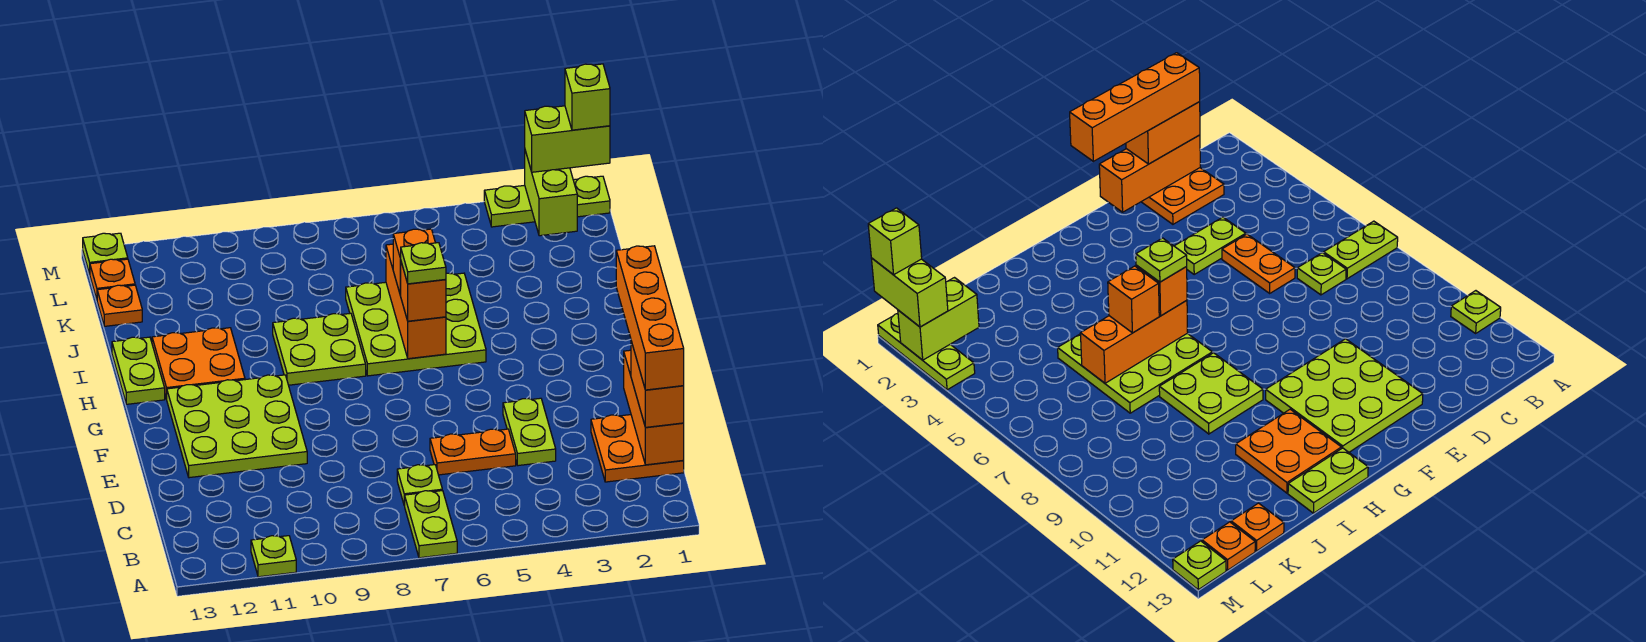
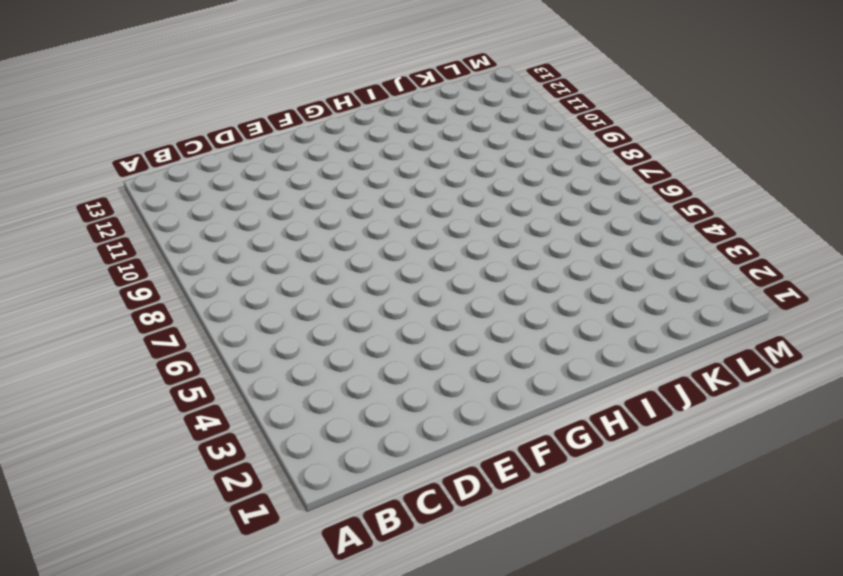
none -> lime plate A7:B7 level 1
none -> lime plate A11 level 1
none -> orange plate C1:D2 level 1

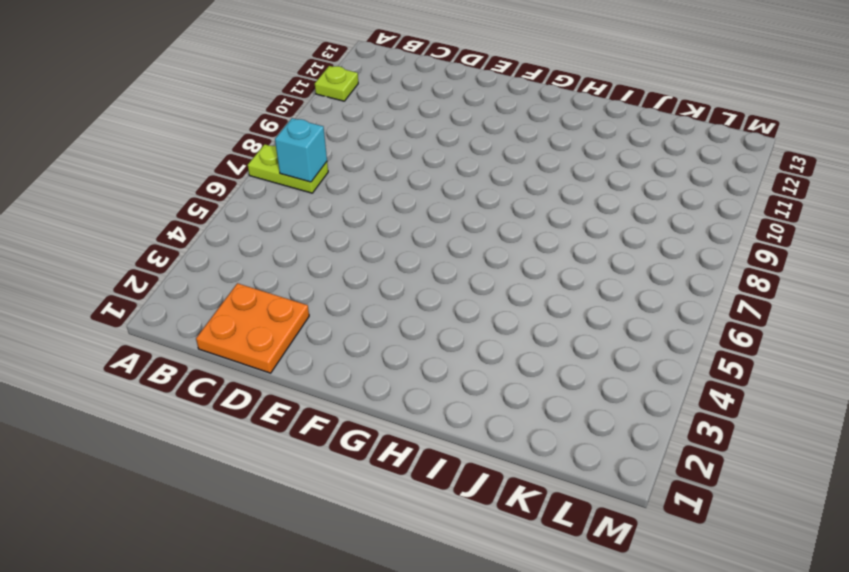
cyan brick B7 level 2 -> none
none -> lime plate C7 level 1
none -> lime plate D4:E4 level 1
none -> orange plate D5:D6 level 1

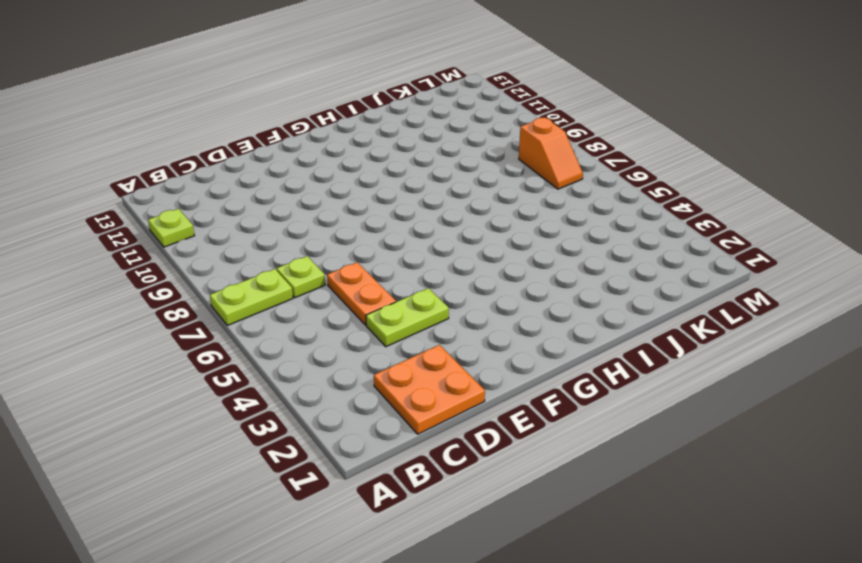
orange slope L7:L8 level 1 top 8 -> none
none -> lime plate E10:G12 level 1
none -> lime plate H5:J7 level 1
none -> lime plate H8:I9 level 1

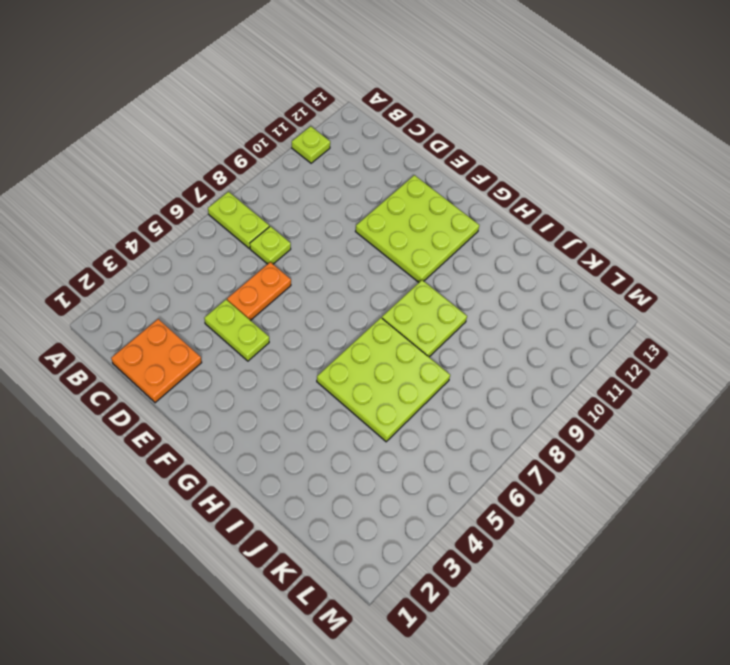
none -> orange plate H11:I12 level 1
none -> lime plate H13:I13 level 1
none -> orange plate K13 level 1

